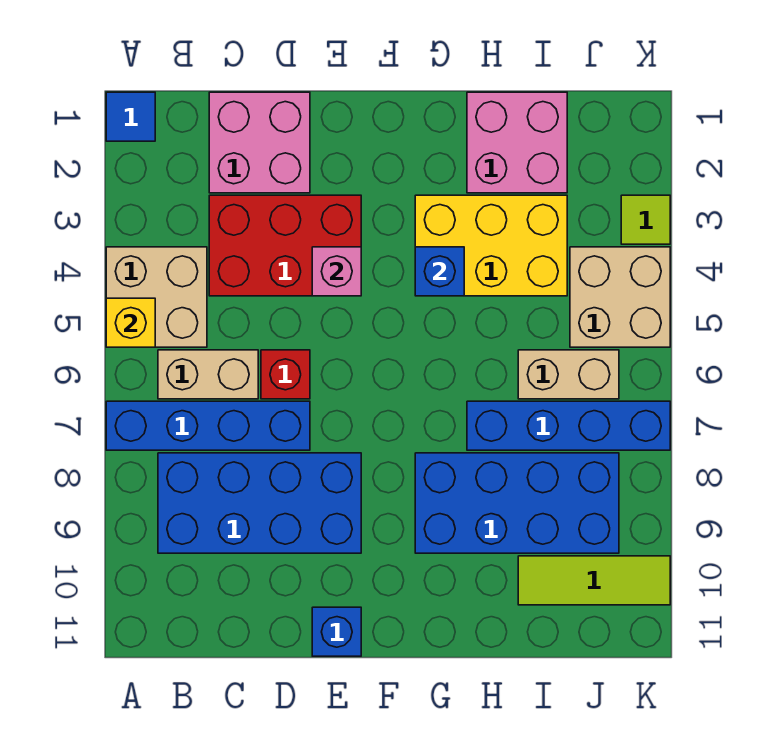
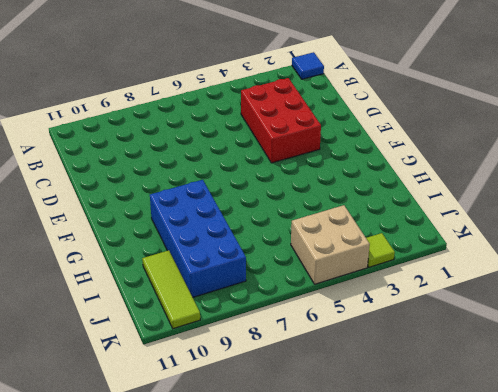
none -> tan brick A4:B5 level 1
none -> blue brick A7:D7 level 1
none -> tan brick B6:C6 level 1

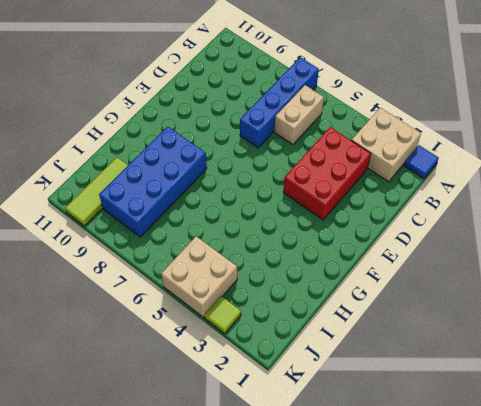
tan brick A2:B3 level 1 -> tan brick A4:B5 level 1
none -> blue brick B8:E9 level 1
none -> pink brick C1:D2 level 1
none -> red brick D6 level 1

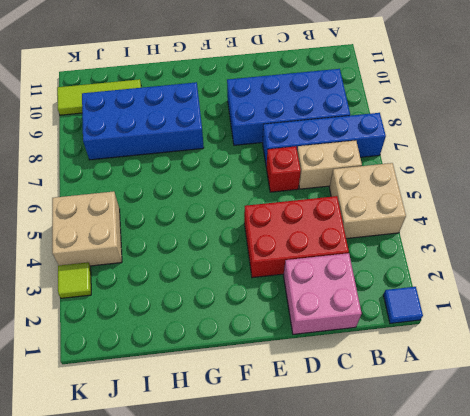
none -> blue brick E11 level 1
none -> yellow brick G3:I4 level 1
none -> pink brick H1:I2 level 1

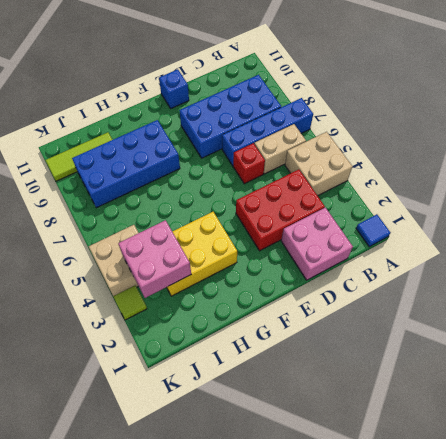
pink brick I3:J4 level 2 -> pink brick H1:I2 level 1
none -> blue brick H7:K7 level 1
none -> tan brick I6:J6 level 1
none -> yellow brick A5 level 2

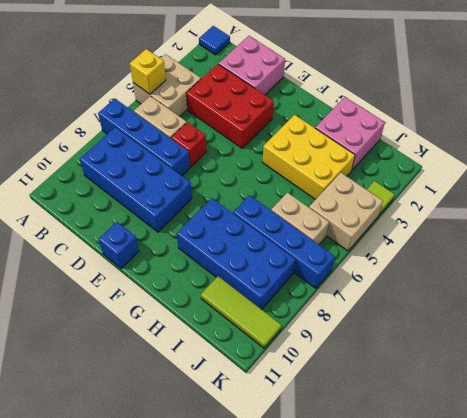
none -> pink brick E4 level 2
none -> blue brick G4 level 2

